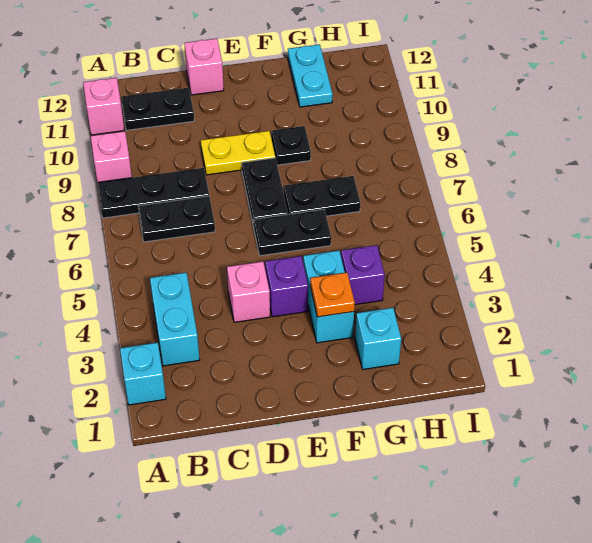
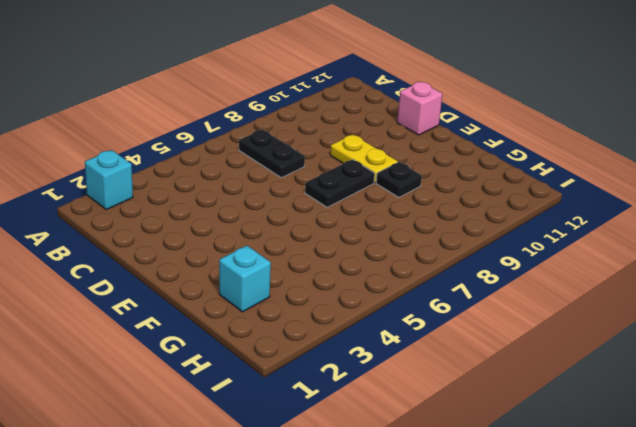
none -> black plate A8:C8 level 1
none -> pink brick A9 level 1
none -> pink brick A11 level 1

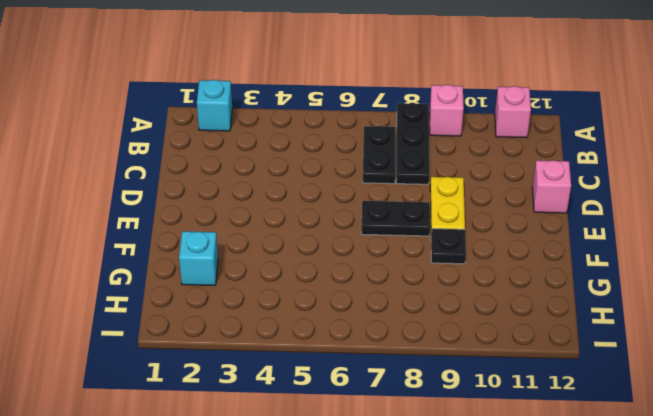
none -> cyan brick B3:B4 level 1
none -> black plate B11:C11 level 1
none -> pink brick D4 level 1

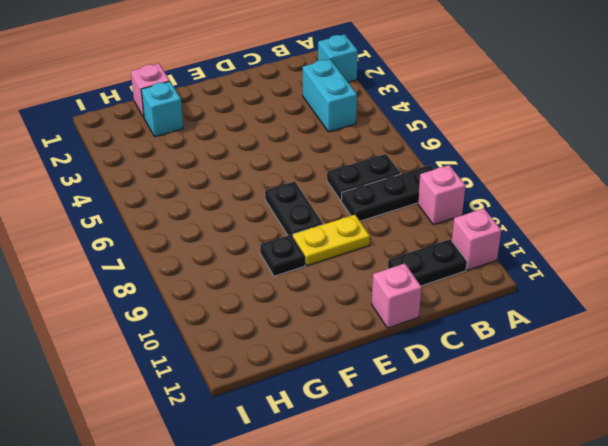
pink brick G1 level 1 -> pink brick D4 level 1
none -> purple brick E4 level 1
none -> black plate E6:F6 level 1
none -> cyan brick F3:F4 level 1

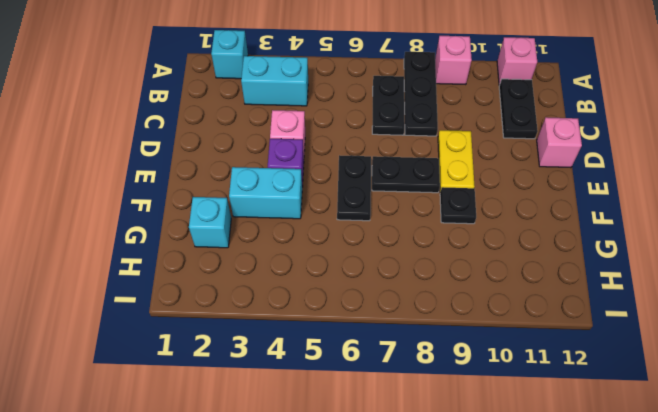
none -> black plate F7:G7 level 1
none -> purple brick G4 level 1
none -> cyan plate G11:G12 level 1

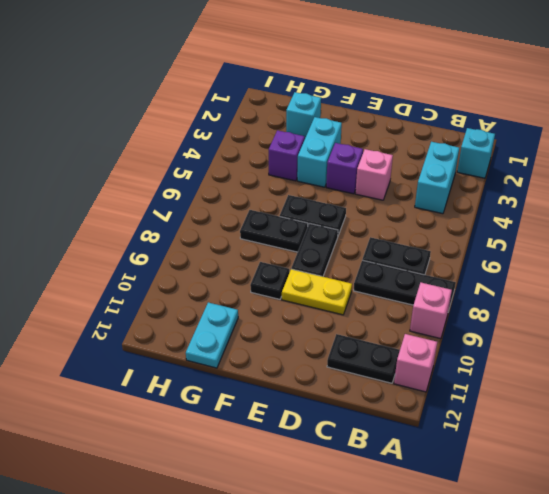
none -> pink brick D12 level 1
none -> orange plate F3 level 2

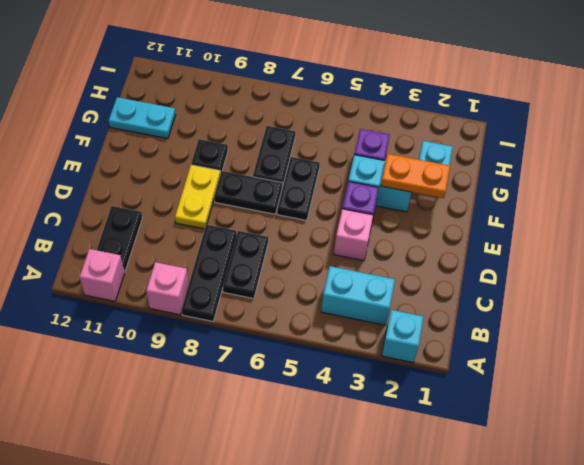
orange plate F2:F3 level 2 -> orange plate F3 level 2
none -> pink brick D12 level 1

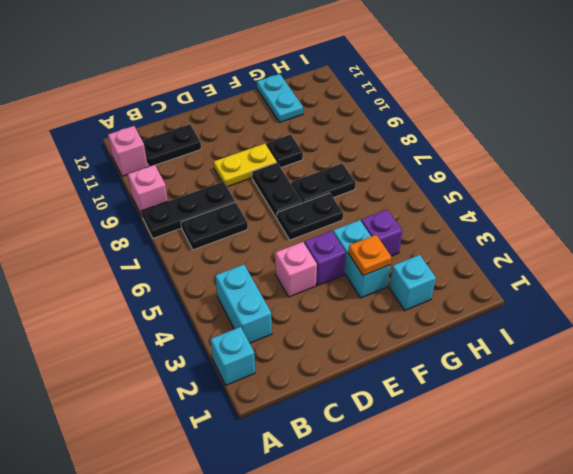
none -> pink brick D12 level 1

